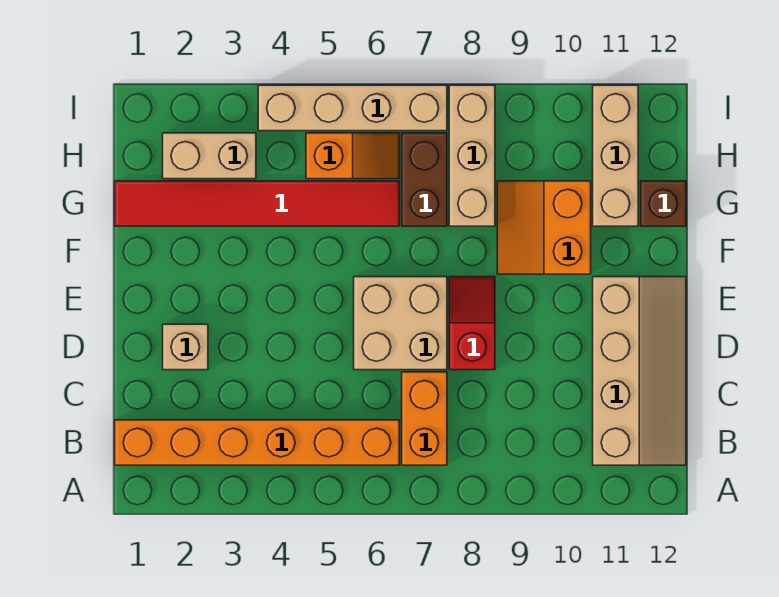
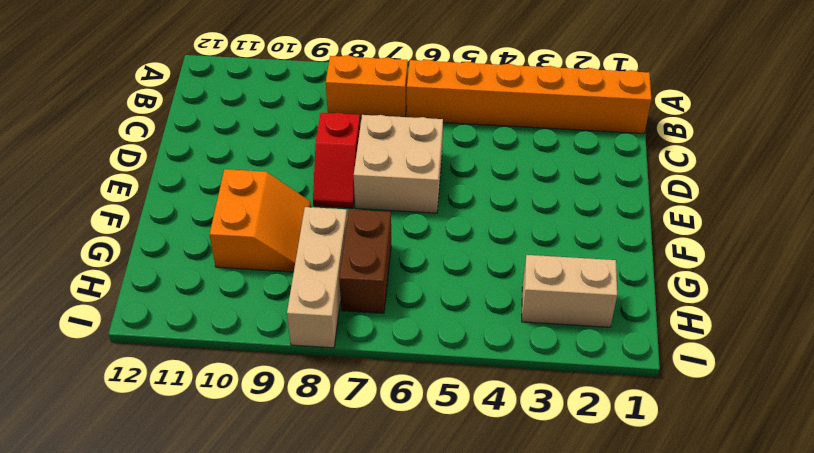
orange brick B7:B8 level 1 -> orange brick B7:C7 level 1
none -> tan slope B11:E12 level 1 top 11
none -> tan brick D2 level 1
none -> red tile G1:G6 level 1

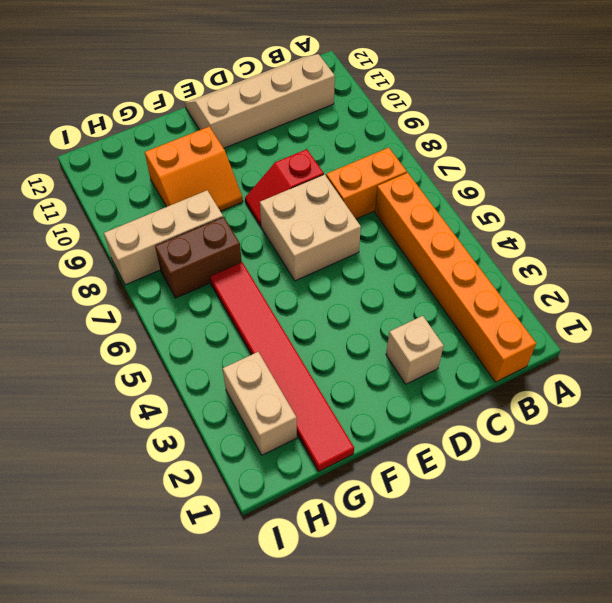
none -> tan brick G11:I11 level 1
none -> brown brick G12 level 1
none -> orange slope H5:H6 level 1 top 5

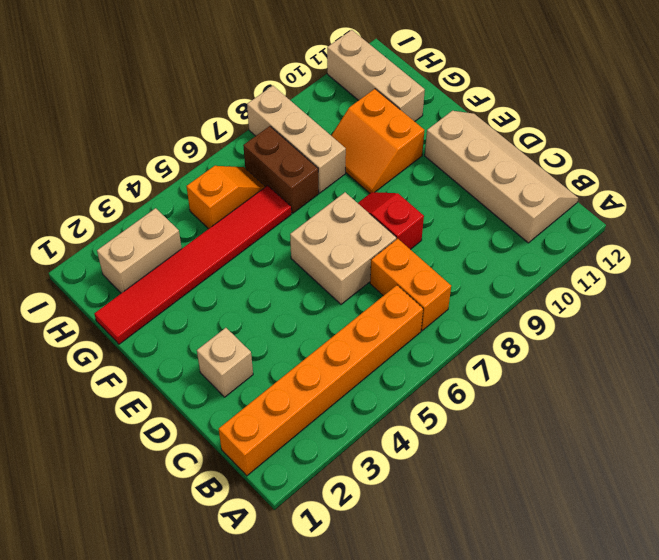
none -> brown brick G12 level 1
none -> tan brick I4:I7 level 1

